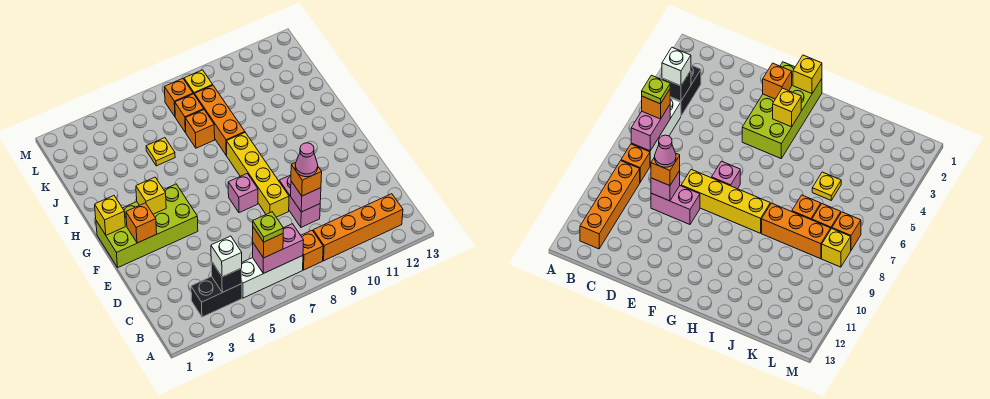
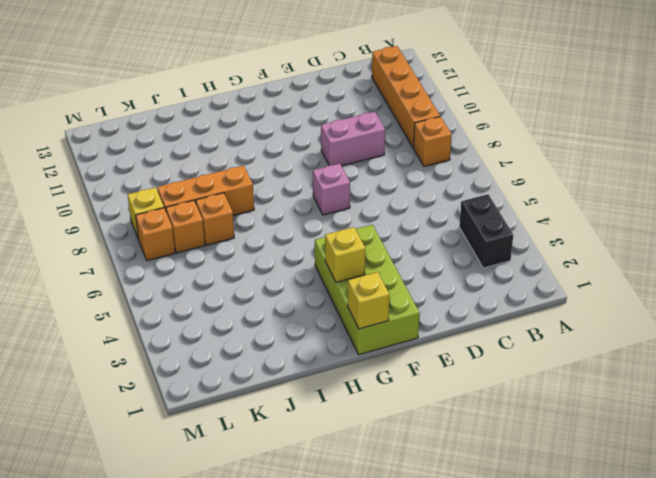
none -> white brick B5:B7 level 1
none -> yellow brick E8:H8 level 1
none -> yellow plate J5 level 1

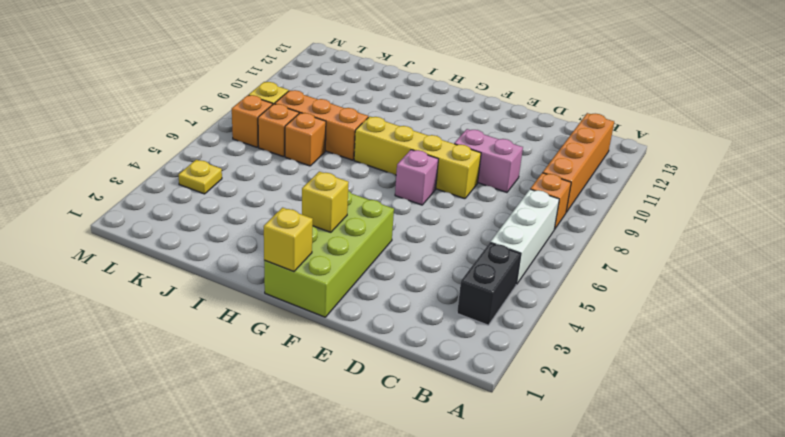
yellow plate L4 level 1 -> yellow plate J5 level 1
none -> black brick B4 level 2
none -> pink brick B6:B7 level 2
none -> pink brick D9 level 2

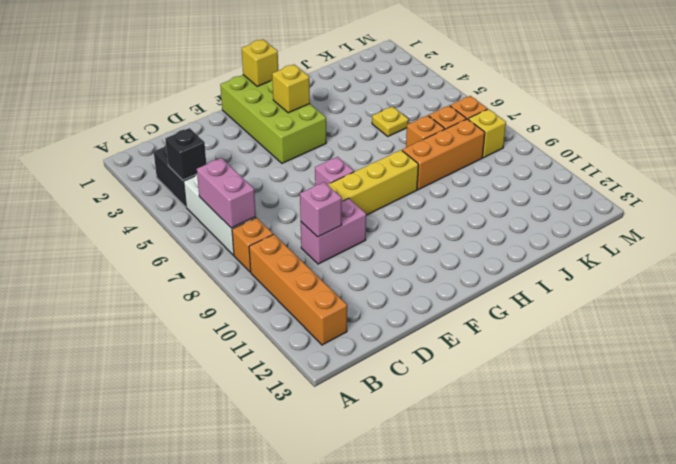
none -> orange brick F2 level 2
none -> white brick B4 level 3
none -> orange brick B6 level 3

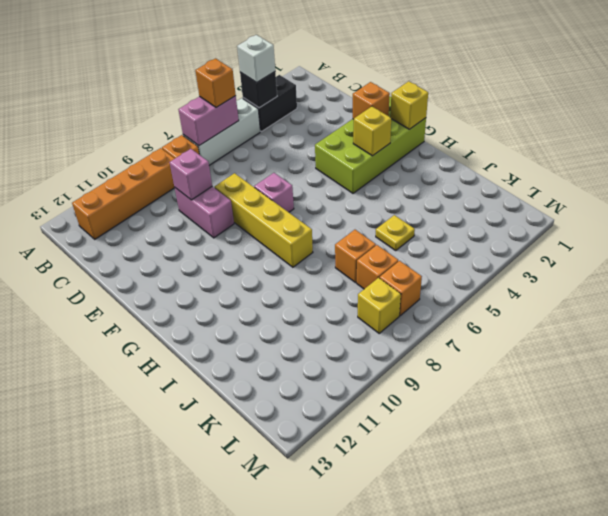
none -> orange brick I8:K8 level 1
none -> orange brick D9 level 3
none -> lime plate B6 level 4

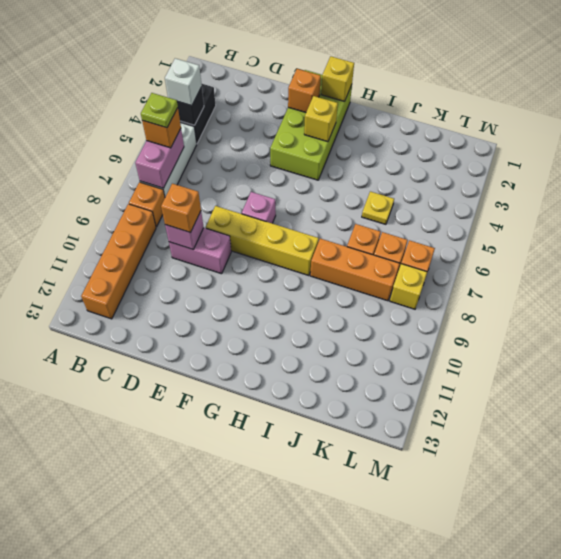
none -> pink cone D9 level 4

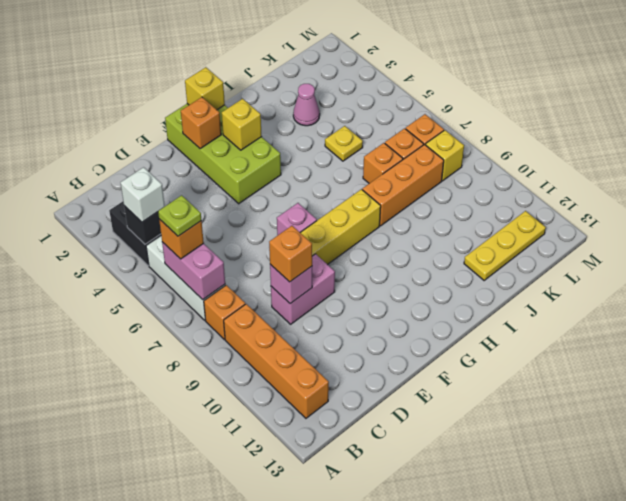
pink cone J3 level 1 -> pink cone D9 level 4
yellow plate J12:L12 level 1 -> none

